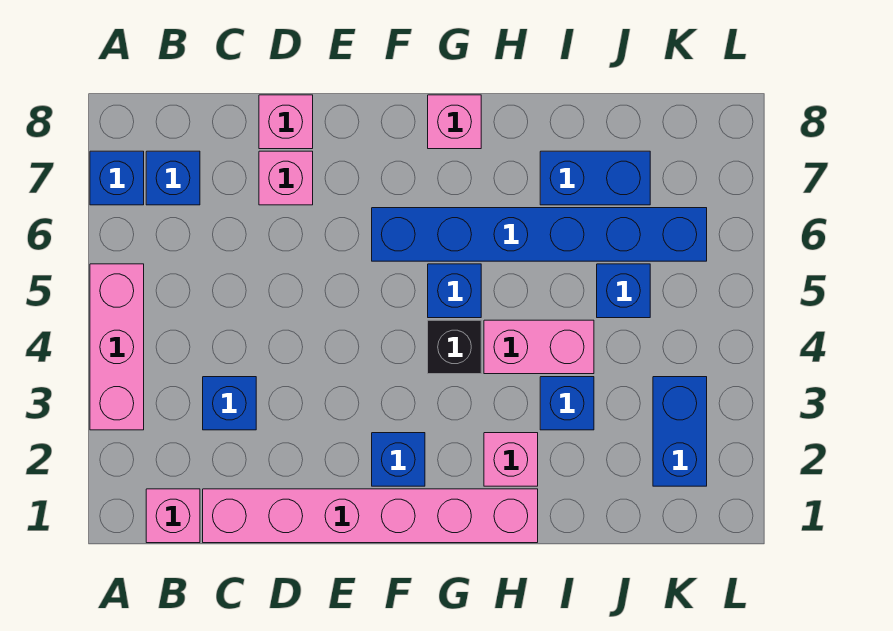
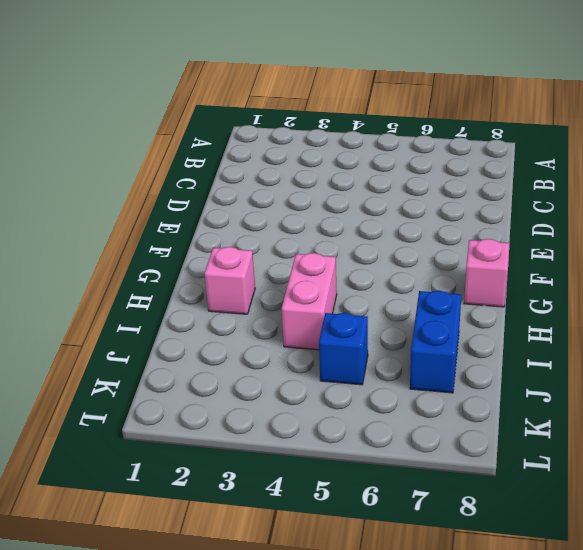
none -> pink brick A3:A5 level 1
none -> blue brick A7 level 1
none -> pink brick B1 level 1

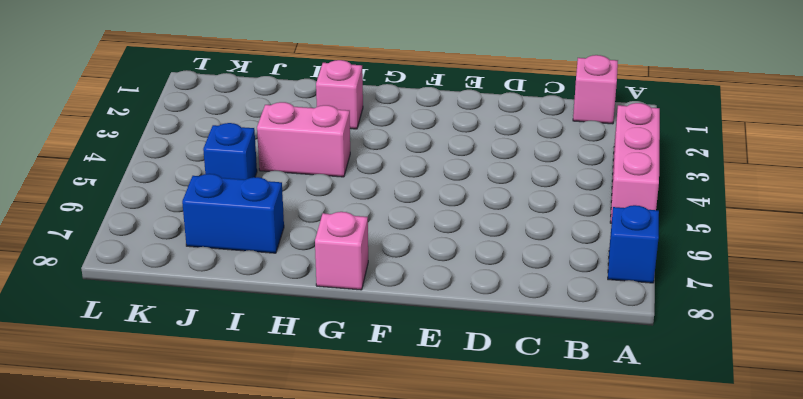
none -> blue brick B7 level 1
none -> pink brick C1:H1 level 1
none -> blue brick C3 level 1

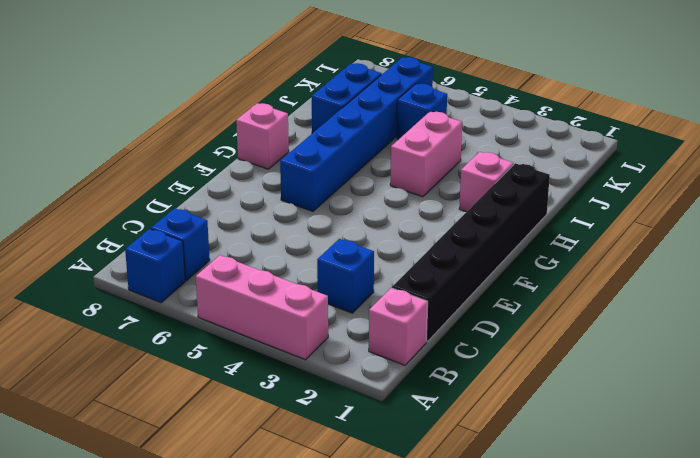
black brick C1:H1 level 1 -> pink brick C1:H1 level 1
none -> pink brick D7 level 1
none -> pink brick D8 level 1
none -> blue brick F2 level 1

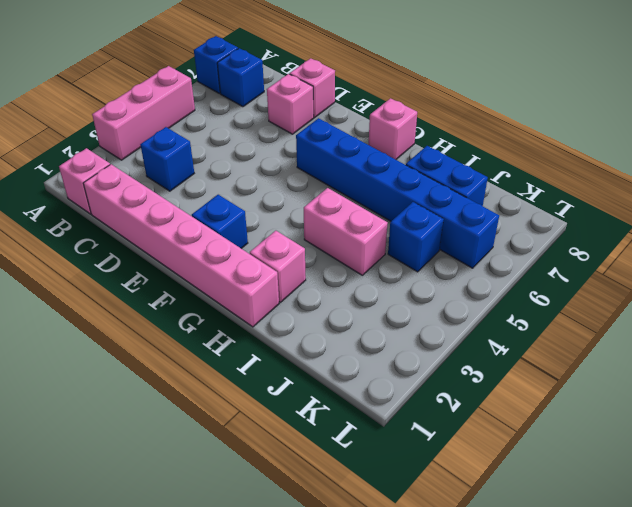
none -> black brick G4 level 1
none -> blue brick G5 level 1
none -> blue brick I3 level 1

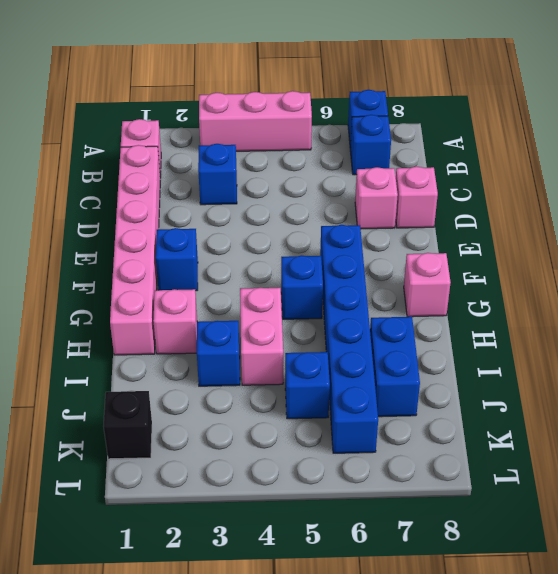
black brick K1 level 1 -> black brick G4 level 1
none -> blue brick K2:K3 level 1

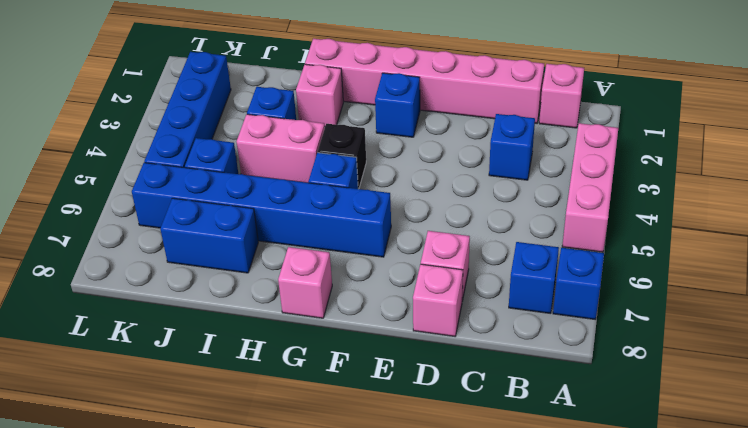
blue brick K2:K5 level 1 -> blue brick K2:K3 level 1

